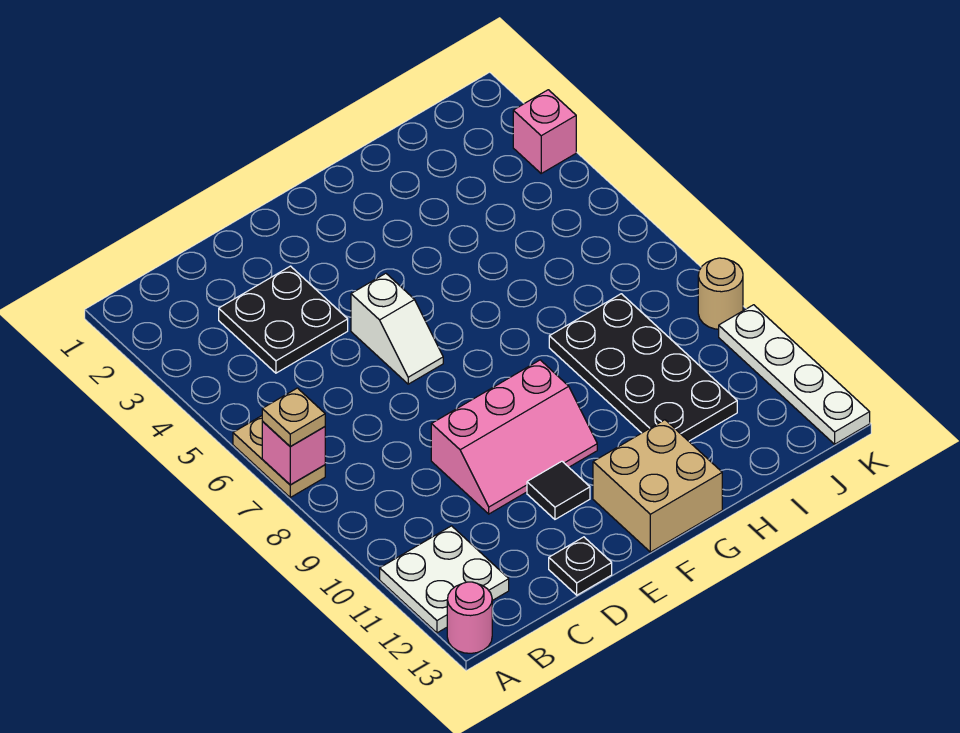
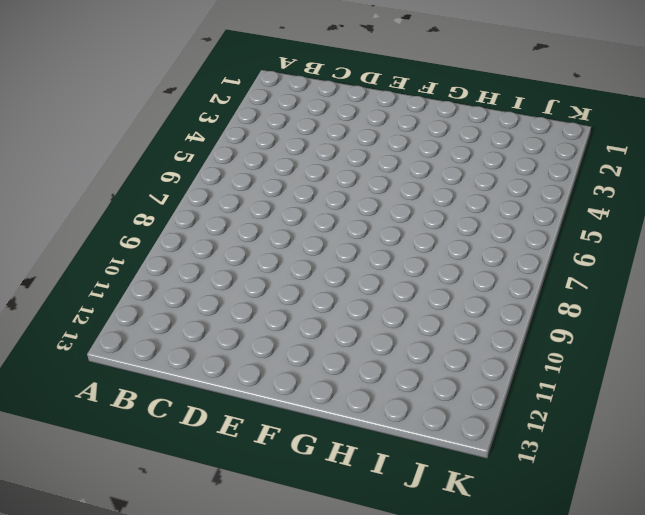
none -> tan plate A6:A7 level 1
none -> white plate A11:B12 level 1
none -> pink round brick A13 level 1

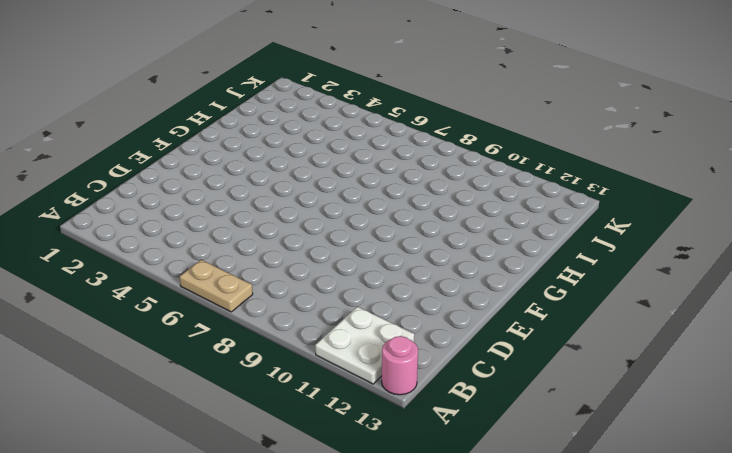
none -> black plate C3:D4 level 1
none -> pink slope D9:F10 level 1 top 9
none -> black plate D13 level 1

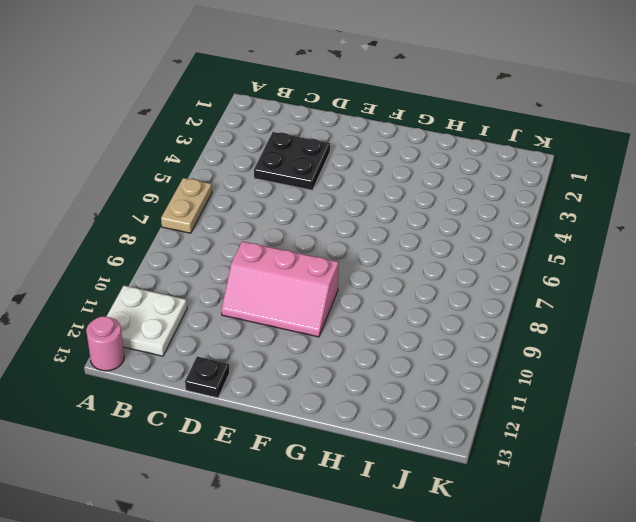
none -> white slope E5:E6 level 1 top 5
none -> black tile E11 level 1
none -> tan brick F12:G13 level 1

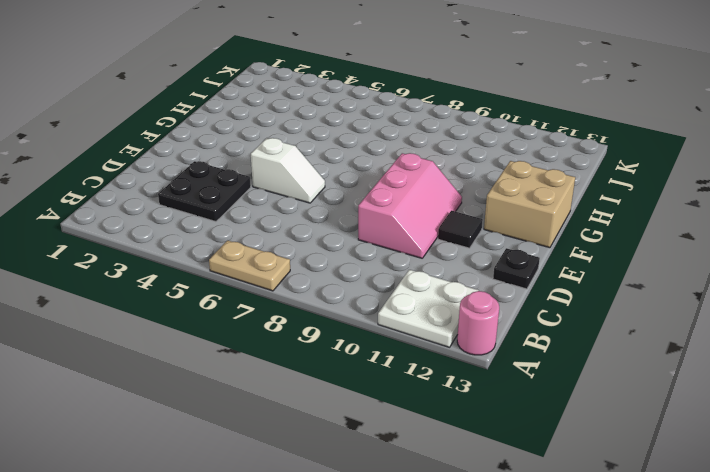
none -> black plate H8:I11 level 1
none -> pink brick K3 level 1
none -> tan round brick K9 level 1

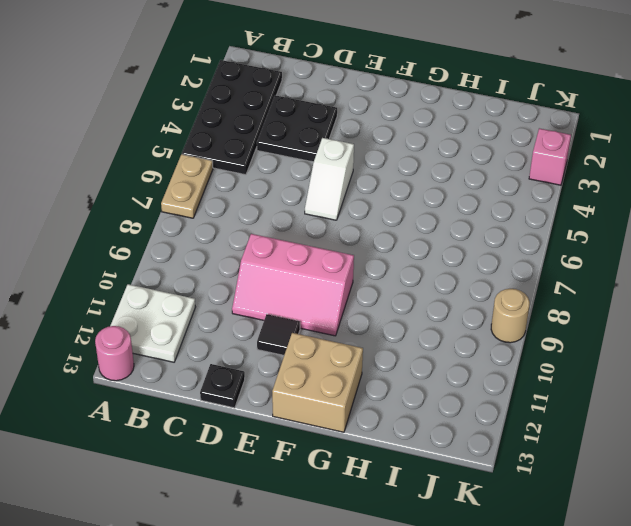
black plate A2:B5 level 1 -> black plate H8:I11 level 1
none -> white plate K10:K13 level 1
none -> pink brick A7 level 2
none -> tan plate A7 level 3

